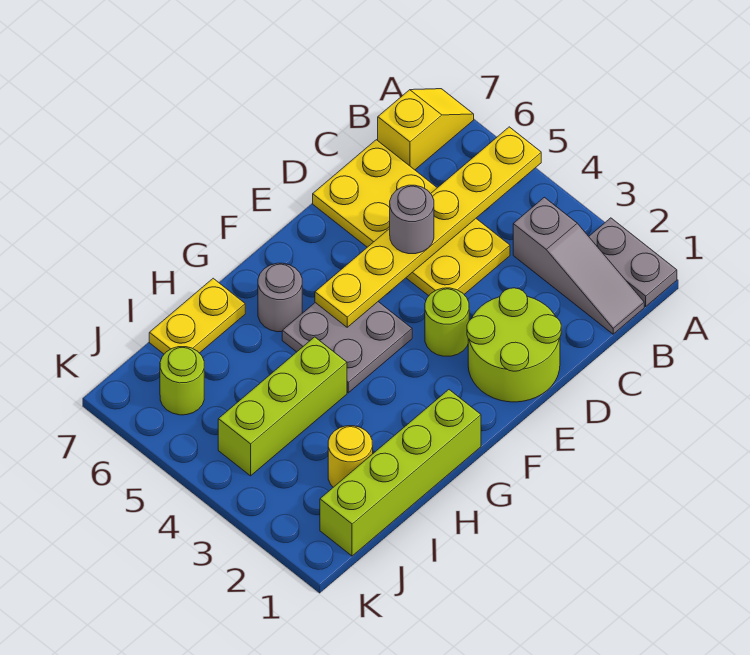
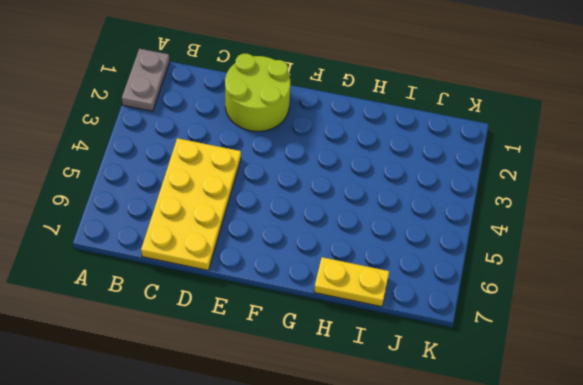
none -> yellow slope A7:B7 level 1 top B
none -> grey slope B1:B3 level 1 top 3
none -> lime round brick E3 level 1

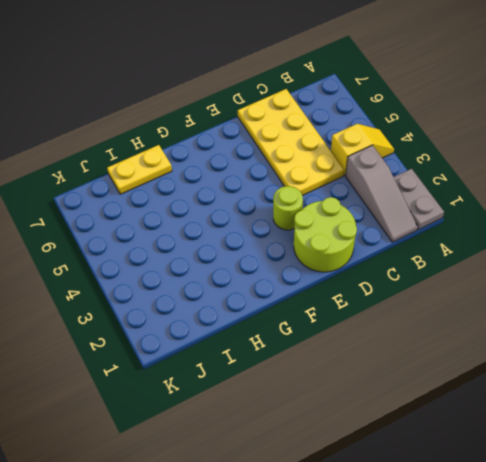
yellow slope A4:B4 level 1 top B -> yellow slope A7:B7 level 1 top B
none -> grey plate F4:G5 level 1
none -> lime brick G1:J1 level 1
none -> grey round brick G6 level 1

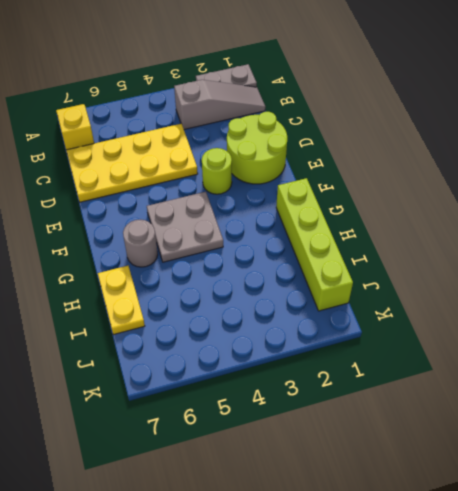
none -> lime brick H4:J4 level 1
none -> yellow round brick I2 level 1
none -> lime round brick J6 level 1

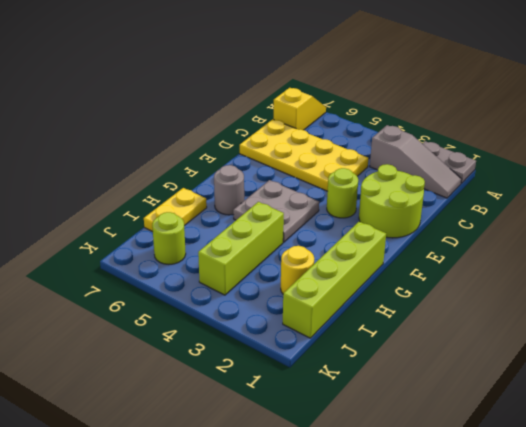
none -> yellow plate A5:F5 level 2
none -> grey round brick D5 level 3

